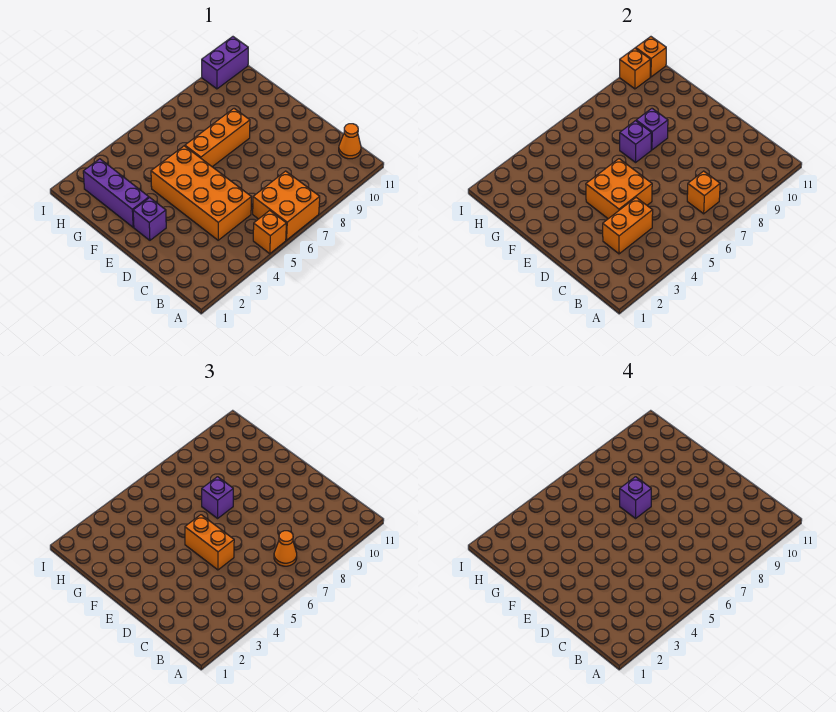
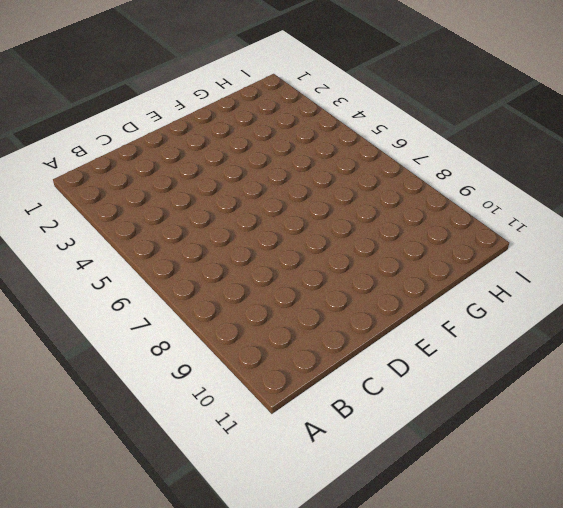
none -> orange brick A5 level 1
none -> orange brick A6:B7 level 1
none -> orange cone B11 level 1

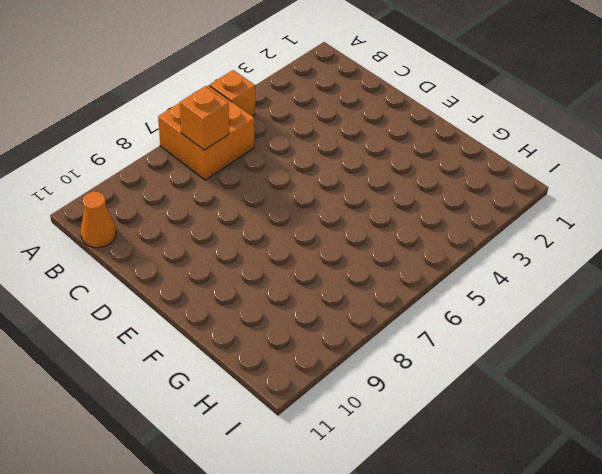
none -> orange brick C4:F5 level 1
none -> purple brick E2 level 1
none -> purple brick F2:H2 level 1

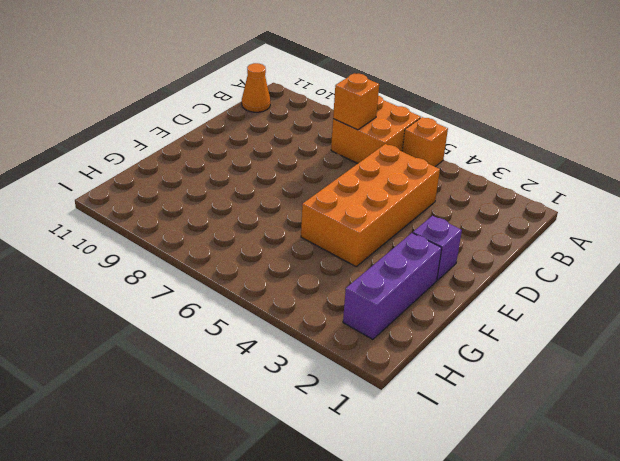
none -> orange brick F6:F8 level 1
none -> purple brick I10:I11 level 1
none -> orange brick C3:C4 level 2

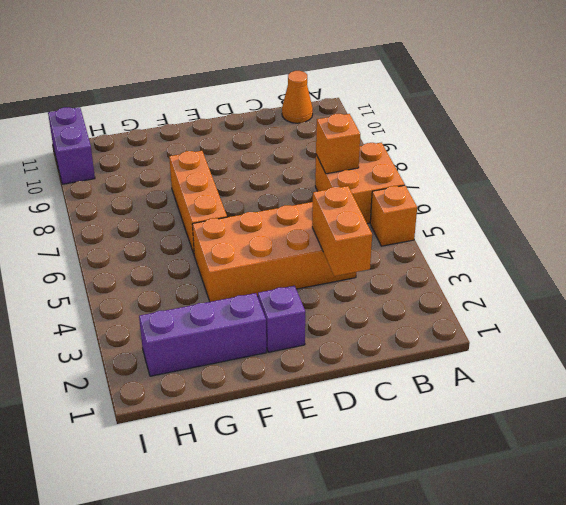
none -> orange brick D4:E5 level 2
none -> purple brick F7 level 2
none -> purple brick F8 level 2

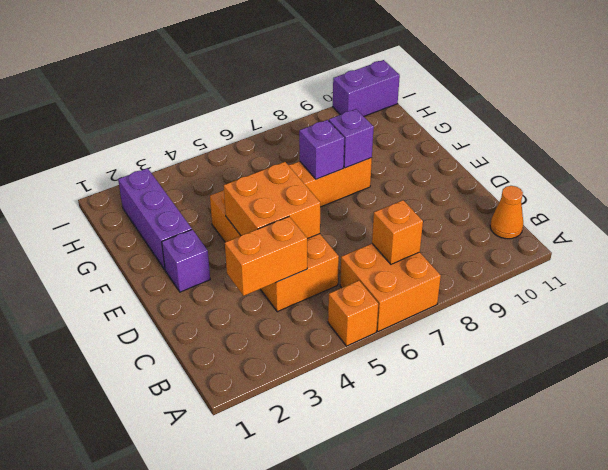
none -> orange brick I10 level 2
none -> orange brick I11 level 2
none -> orange cone B7 level 3

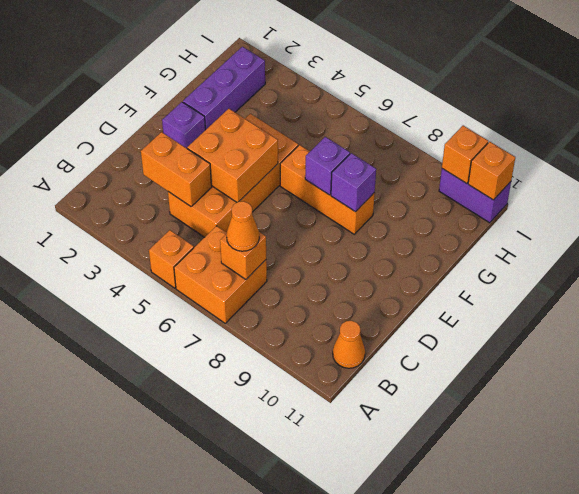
none -> orange brick D5:E5 level 3
none -> purple brick F7 level 3
none -> purple brick F7 level 4

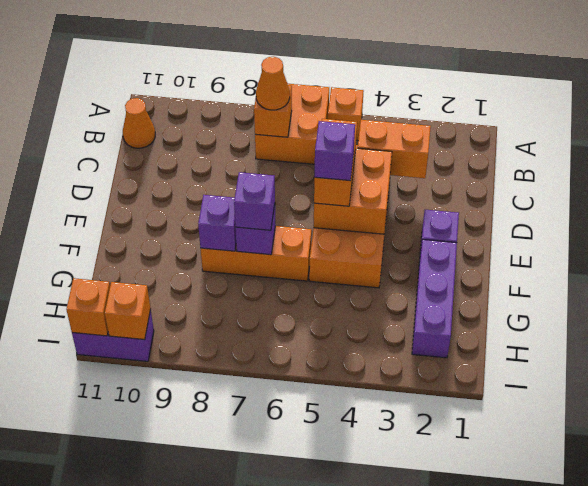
purple brick E5 level 4 -> purple brick F7 level 4

